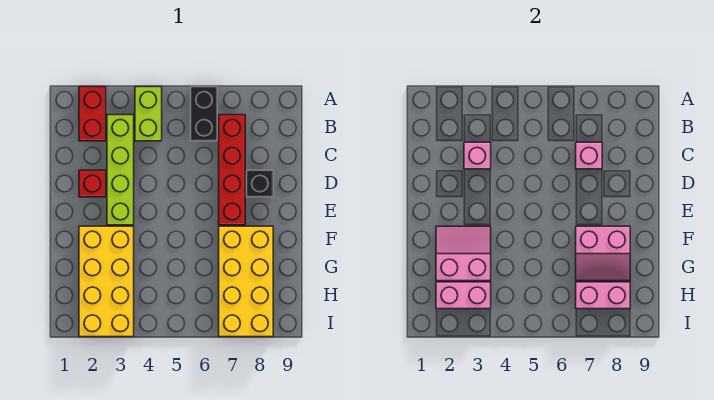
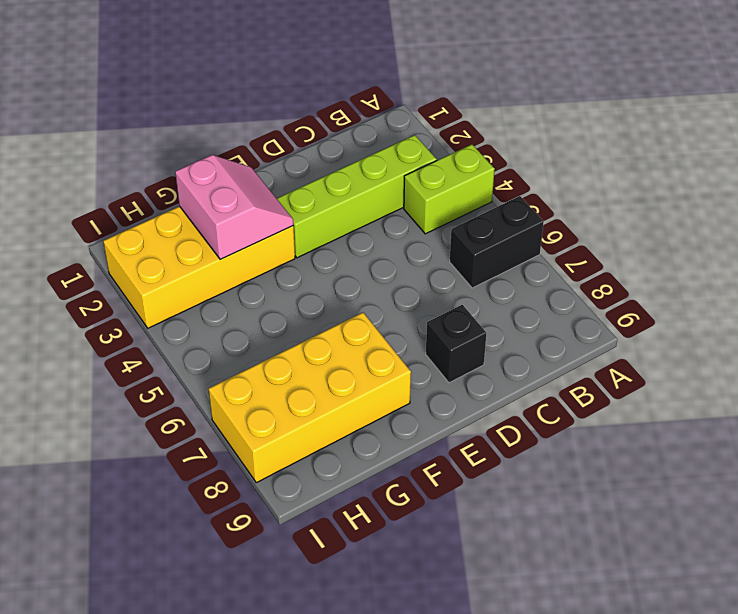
none -> red brick A2:B2 level 1
none -> red brick B7:E7 level 1
none -> red brick D2 level 1

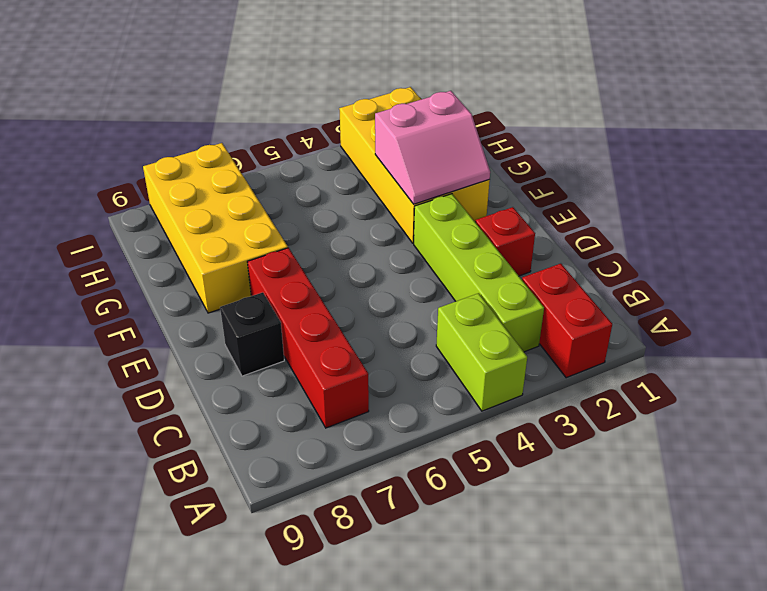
none -> black brick A6:B6 level 1
none -> pink brick C3 level 2
none -> pink brick C7 level 2

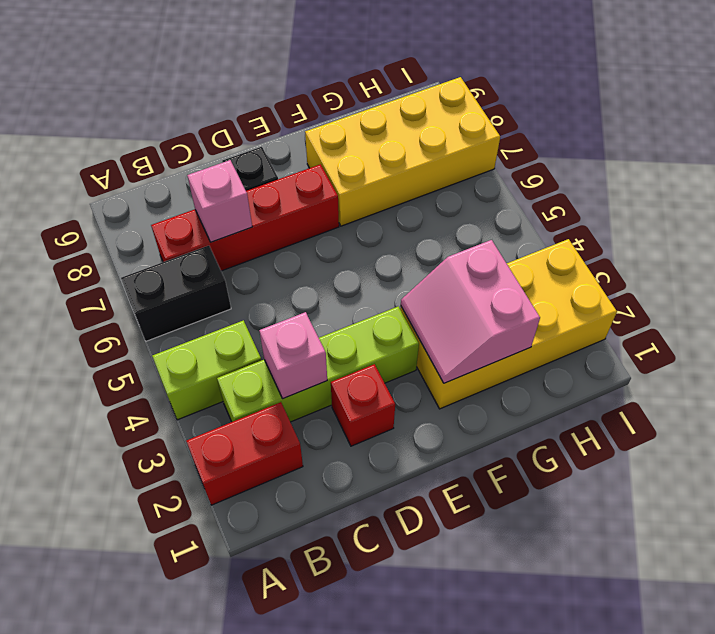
none -> pink slope F7:G8 level 2 top F
none -> pink brick H2:H3 level 2
none -> pink brick H7:H8 level 2

